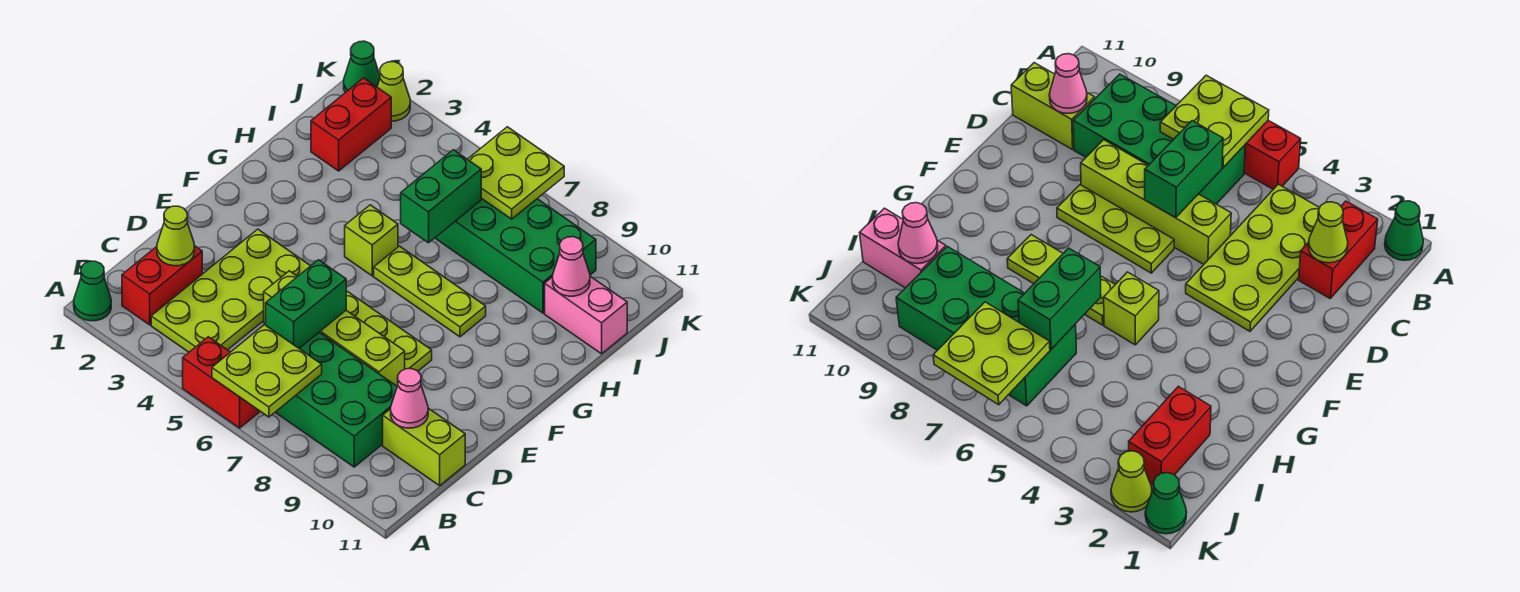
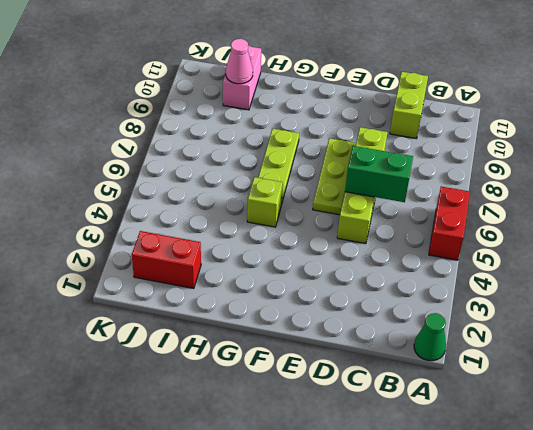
none -> red brick B2:C2 level 1
none -> lime plate B3:E4 level 1
none -> green brick B6:C9 level 1

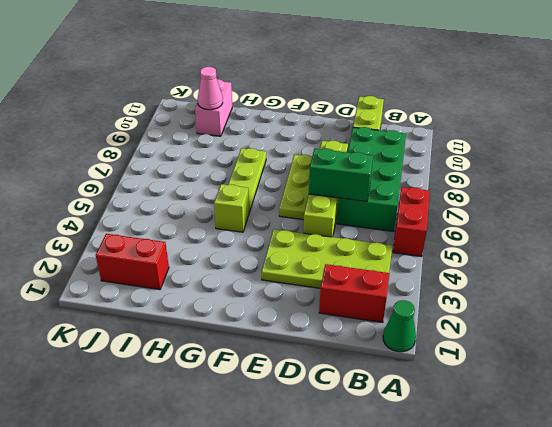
none -> green brick I6:J9 level 1
none -> green cone K1 level 1
none -> lime cone K2 level 1

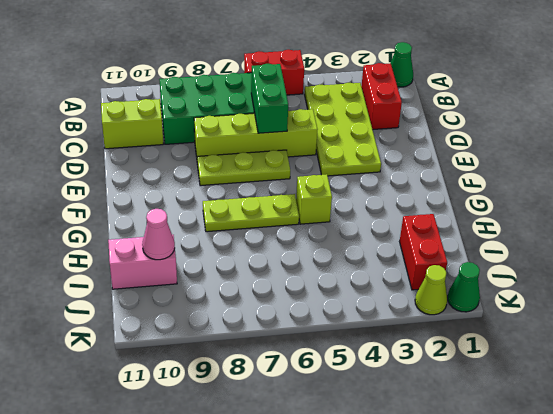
none -> green brick I6:J9 level 1
none -> lime plate A6:B7 level 2
none -> lime cone C2 level 2

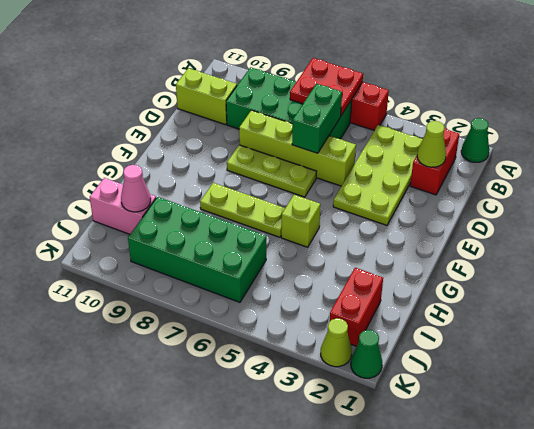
red plate A6:B7 level 2 -> lime plate A6:B7 level 2
none -> pink cone C10 level 2
none -> green brick H6:I6 level 2
none -> lime plate J6:K7 level 2

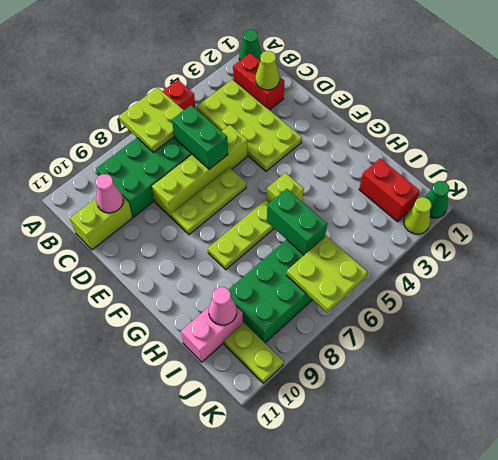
lime plate J10:K10 level 1 -> none

